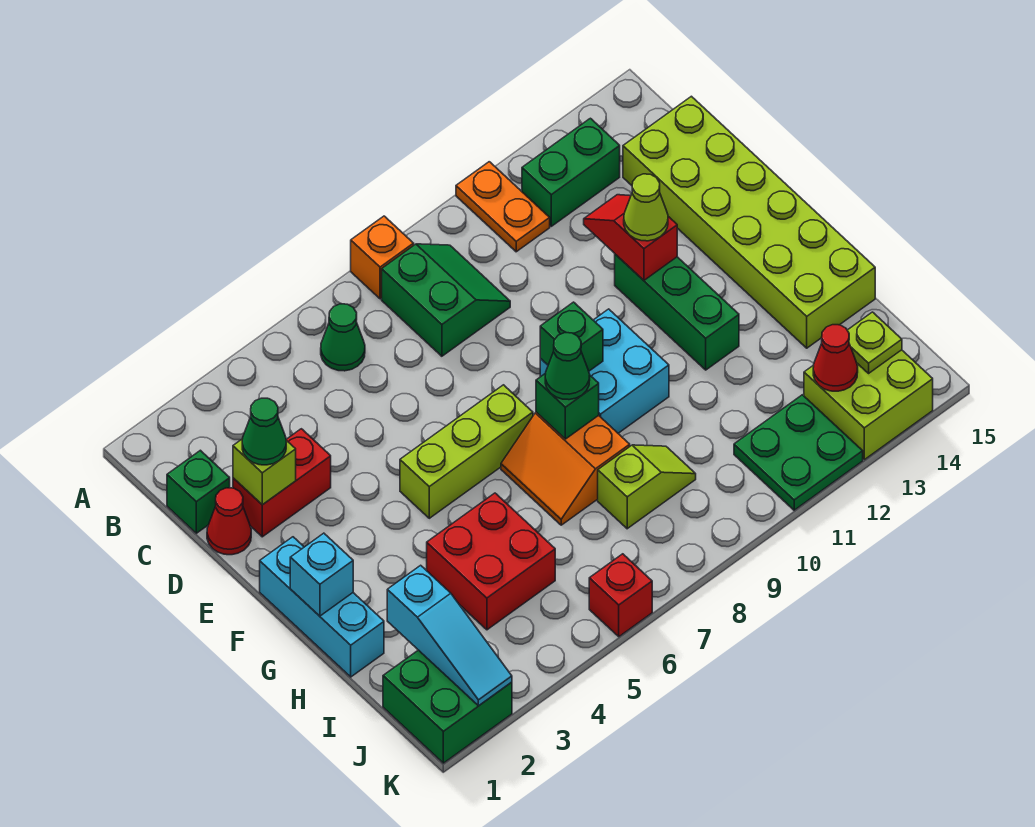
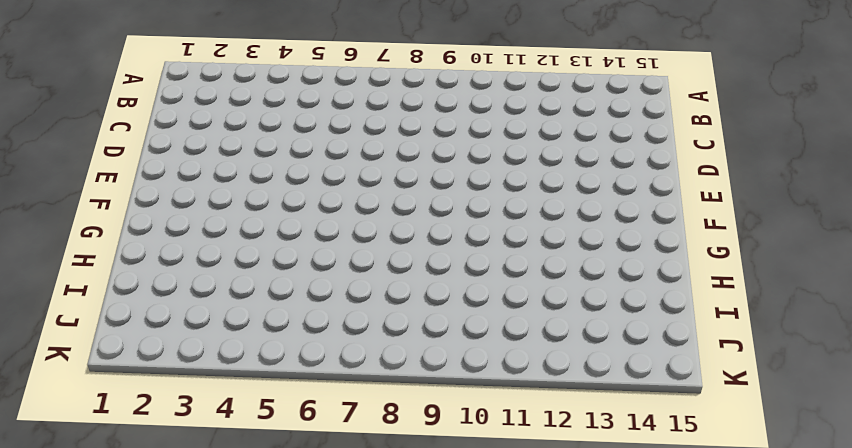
none -> orange brick A8 level 1
none -> orange plate A11:B11 level 1
none -> green cone B6 level 1
none -> green slope B8:C9 level 1 top 8

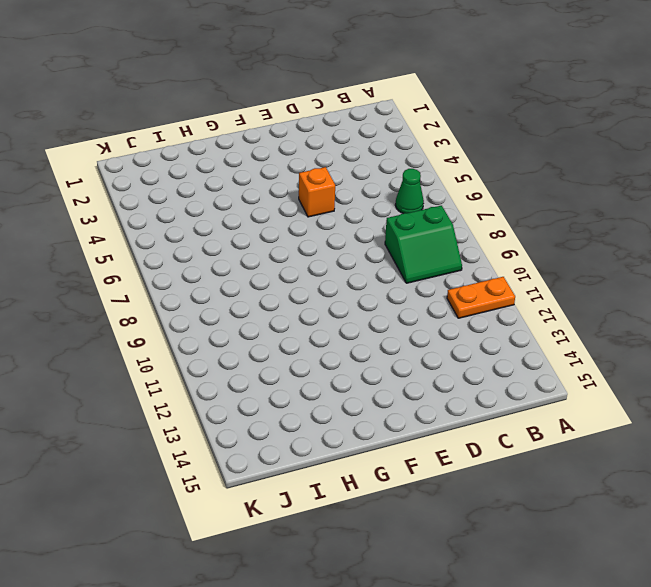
orange brick E5 level 1 -> orange brick A8 level 1
none -> green brick B12:B13 level 1
none -> green brick C1 level 1
none -> lime brick C14:H15 level 1
none -> red cone D1 level 1

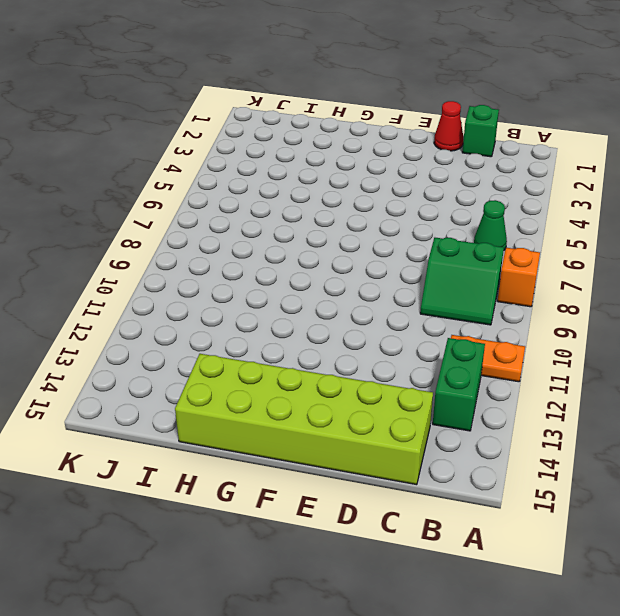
none -> red brick D2:D3 level 1
none -> green brick E12:G12 level 1
none -> cyan brick F1:H1 level 1
none -> lime brick F5:F7 level 1

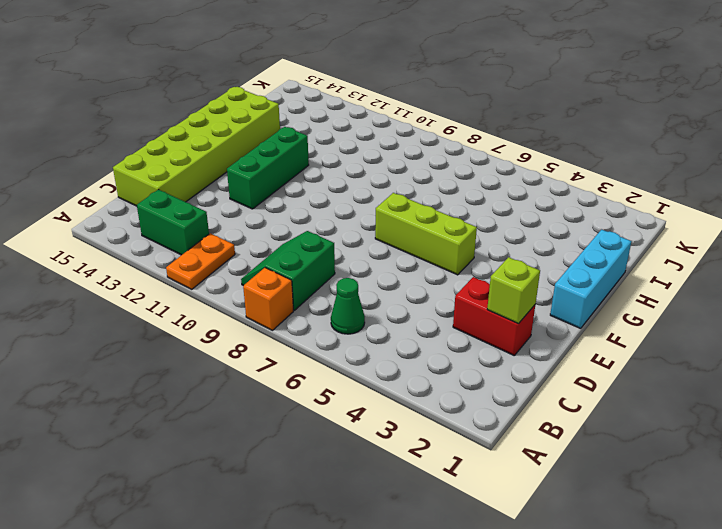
none -> green brick C1 level 1
none -> red cone D1 level 1
none -> cyan brick F9:G10 level 1
none -> orange slope G7:H8 level 1 top 8

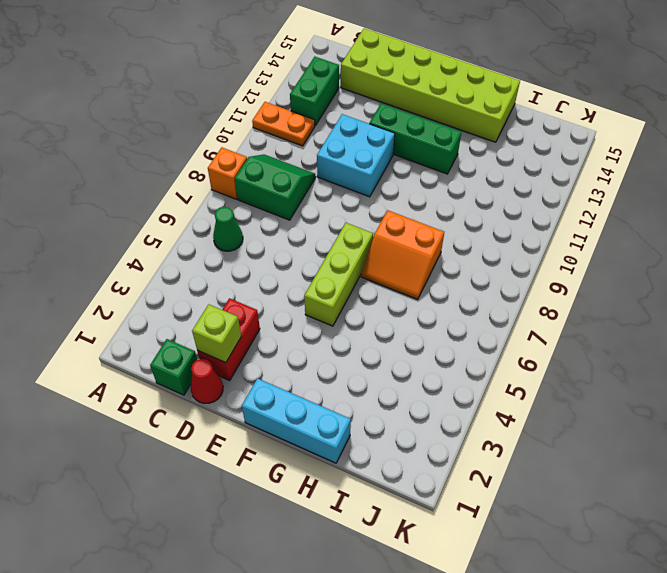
cyan brick D10:E11 level 1 -> cyan brick F9:G10 level 1
none -> red brick H4:I5 level 1
none -> lime slope I8:I9 level 1 top 8
none -> green brick J1:K2 level 1
none -> green plate J11:K12 level 1

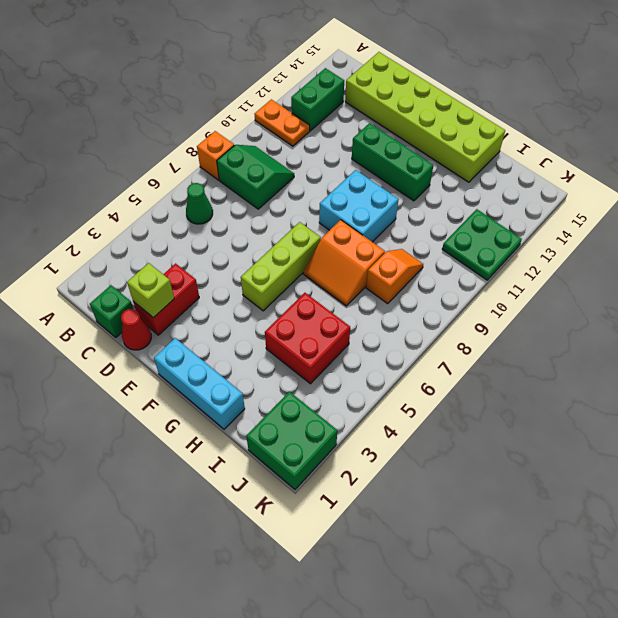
orange slope I8:I9 level 1 top 8 -> lime slope I8:I9 level 1 top 8
none -> lime brick J13:K14 level 1
none -> red brick K6 level 1
none -> red slope D12:E12 level 2 top E
none -> green brick F9 level 2

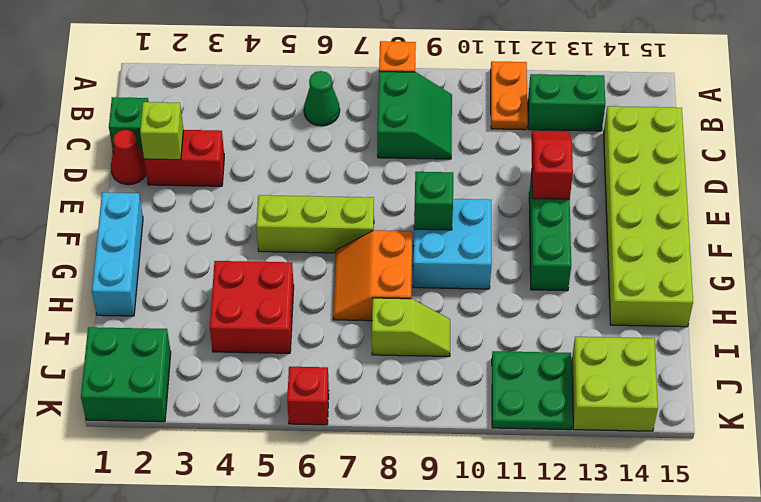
none -> cyan brick G1 level 2
none -> green brick G8 level 2
none -> cyan slope I2:K2 level 2 top I
none -> red cone J13 level 2

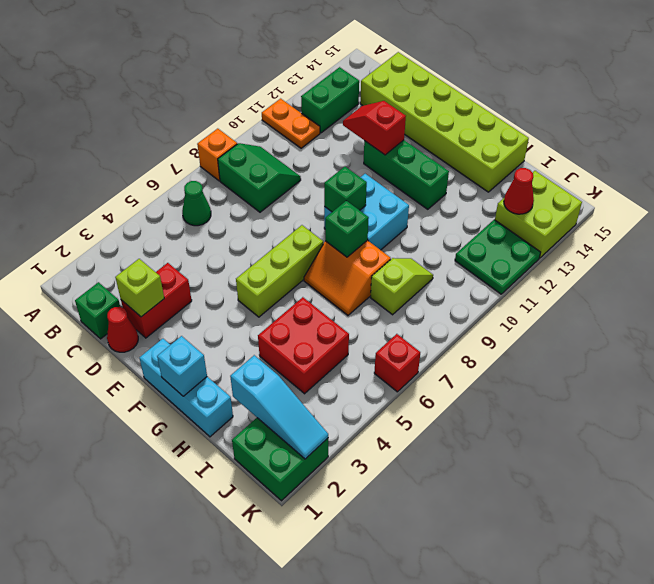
none -> lime plate J14 level 2
none -> green cone D2 level 3
none -> lime cone E12 level 3
none -> green cone G8 level 3

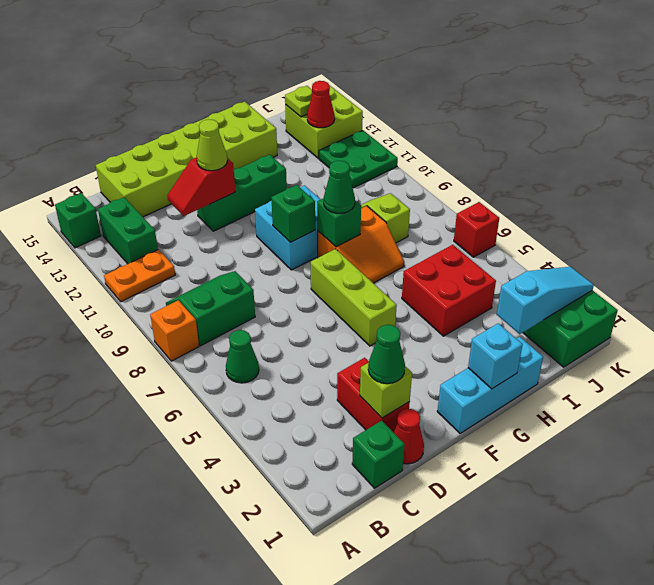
green brick A14 level 1 -> none

